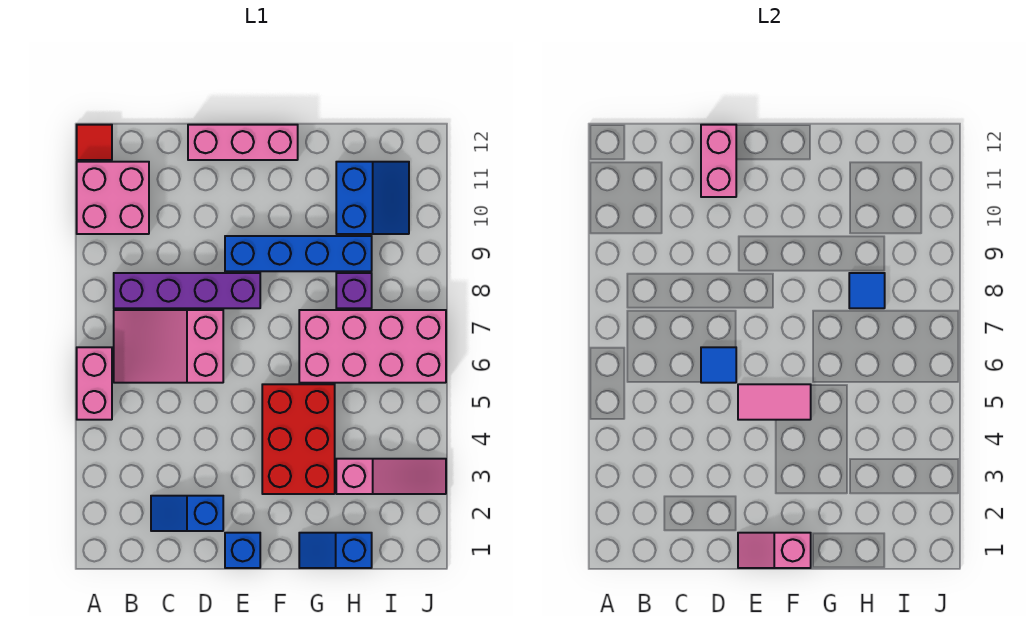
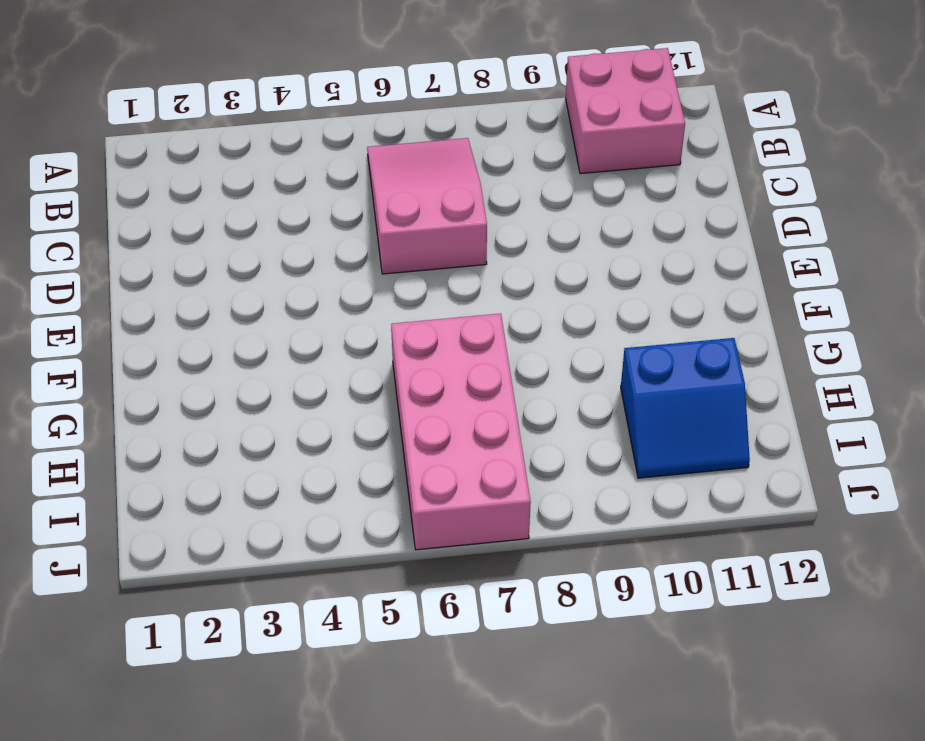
none -> pink brick A5:A6 level 1
none -> red tile A12 level 1
none -> purple brick B8:E8 level 1

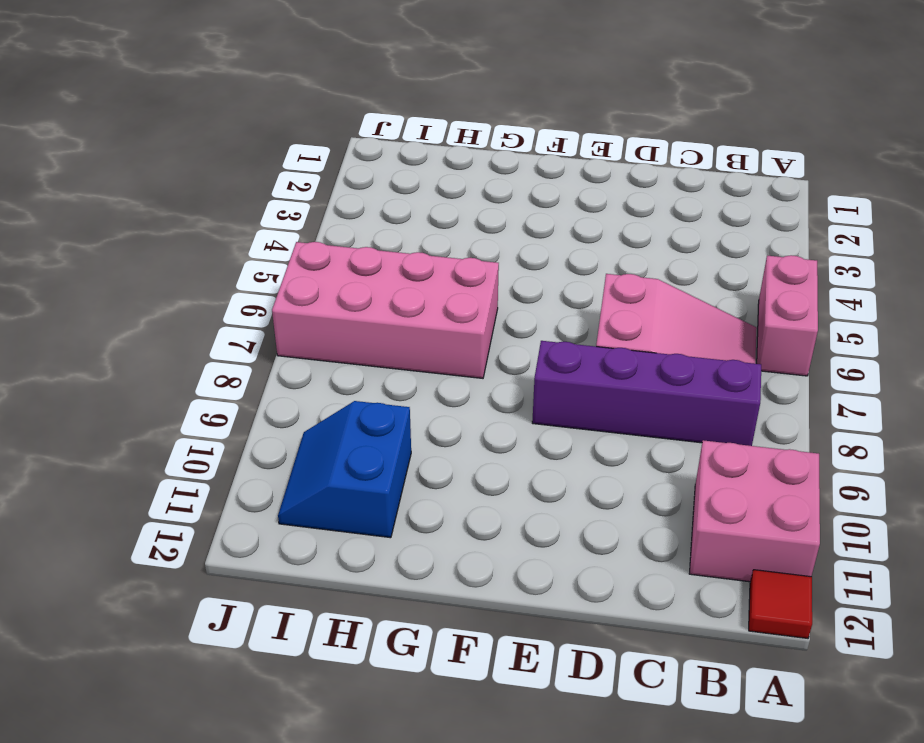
none -> blue slope C2:D2 level 1 top D
none -> pink brick D12:F12 level 1
none -> blue brick E1 level 1

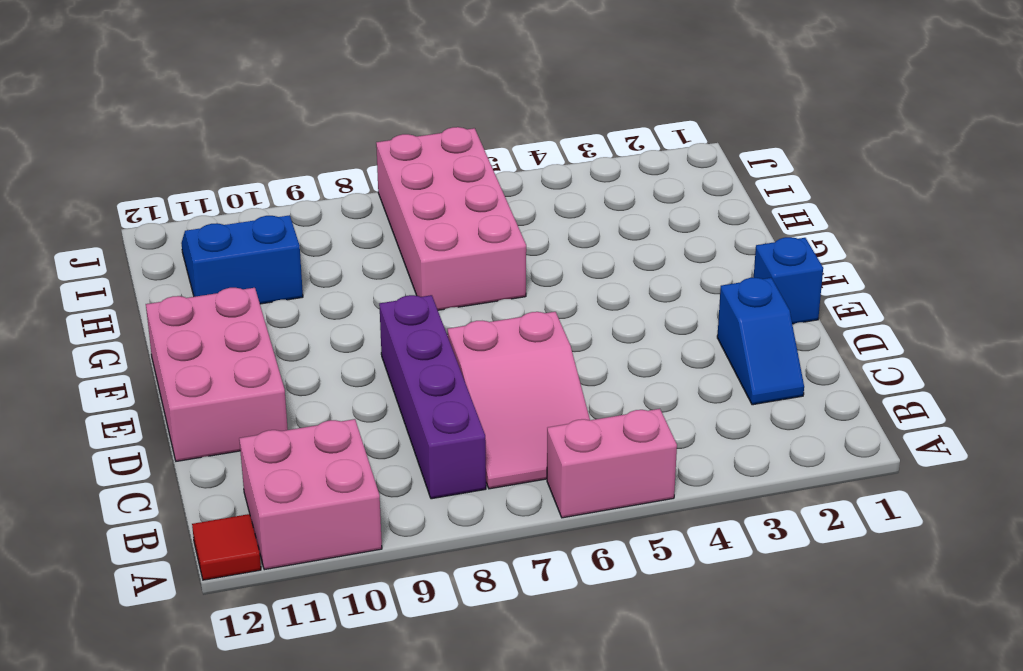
pink brick D11:F12 level 1 -> pink brick D12:F12 level 1
none -> blue brick E9:H9 level 1
none -> red brick F3:G5 level 1
none -> blue slope G1:H1 level 1 top H

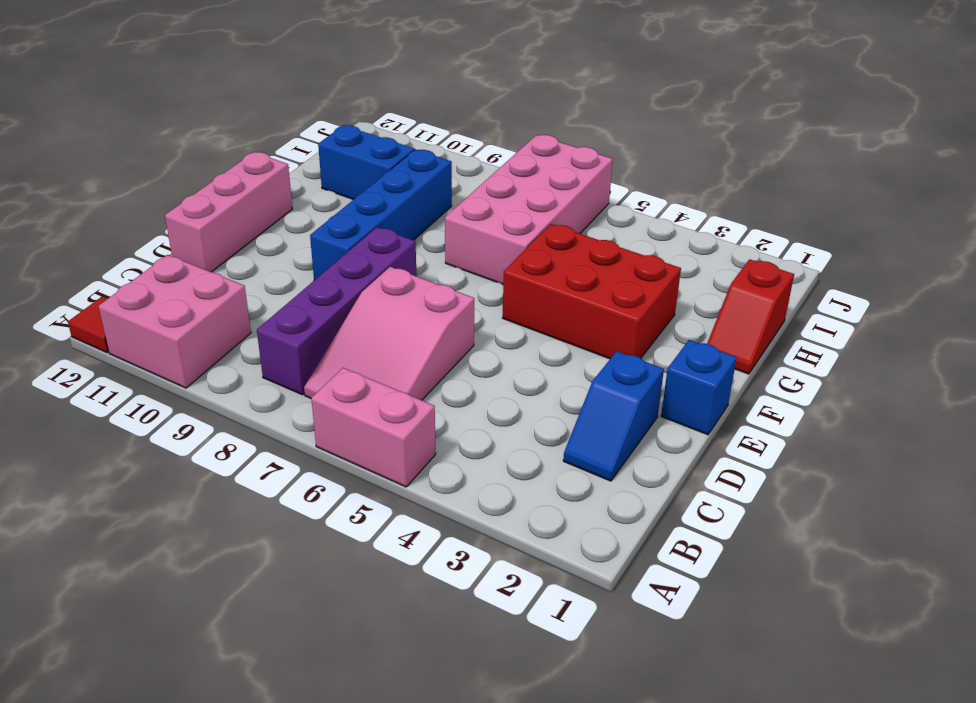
red slope G1:H1 level 1 top H -> blue slope G1:H1 level 1 top H
none -> pink slope H3:J3 level 1 top H
none -> purple brick H8 level 1
none -> blue tile D6 level 2

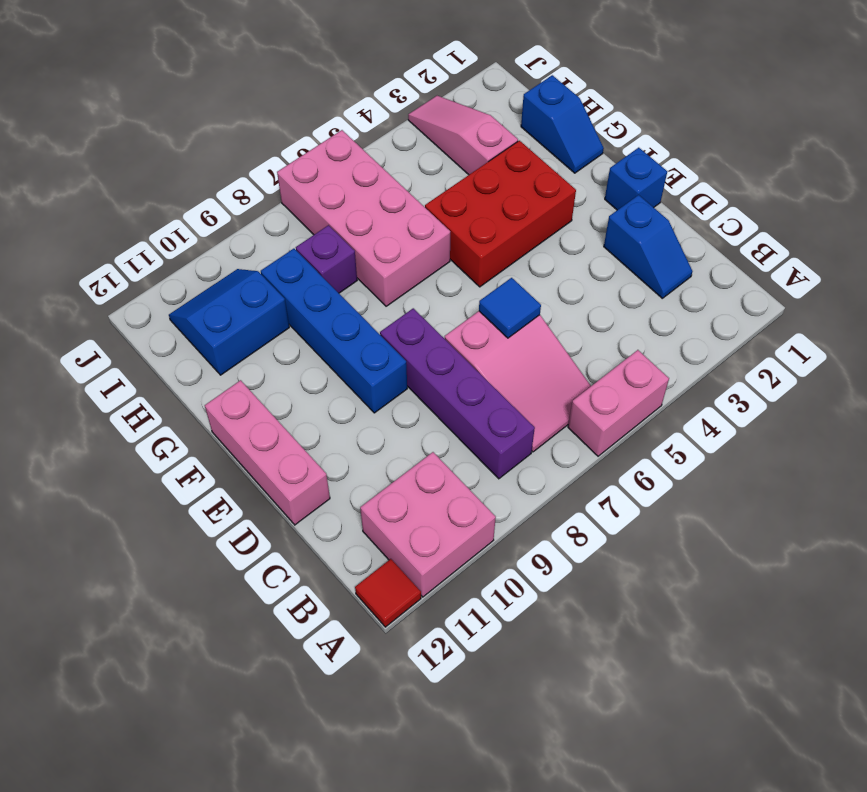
none -> pink brick D11:D12 level 2
none -> pink slope E1:F1 level 2 top F
none -> pink tile E5:F5 level 2

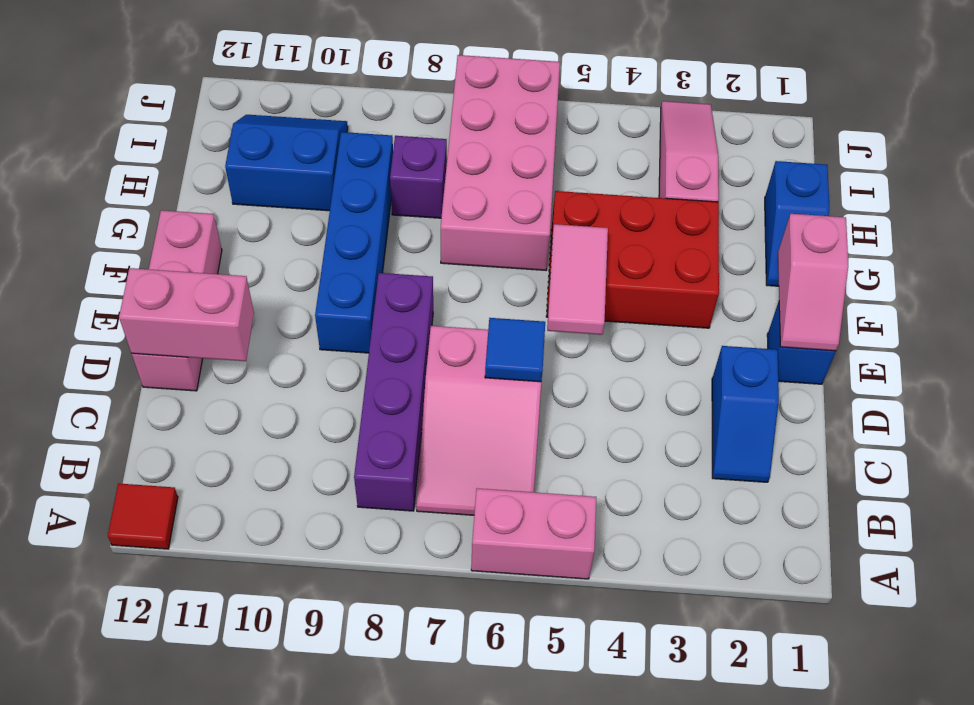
none -> pink brick A10:B11 level 1
none -> blue tile H8 level 2

